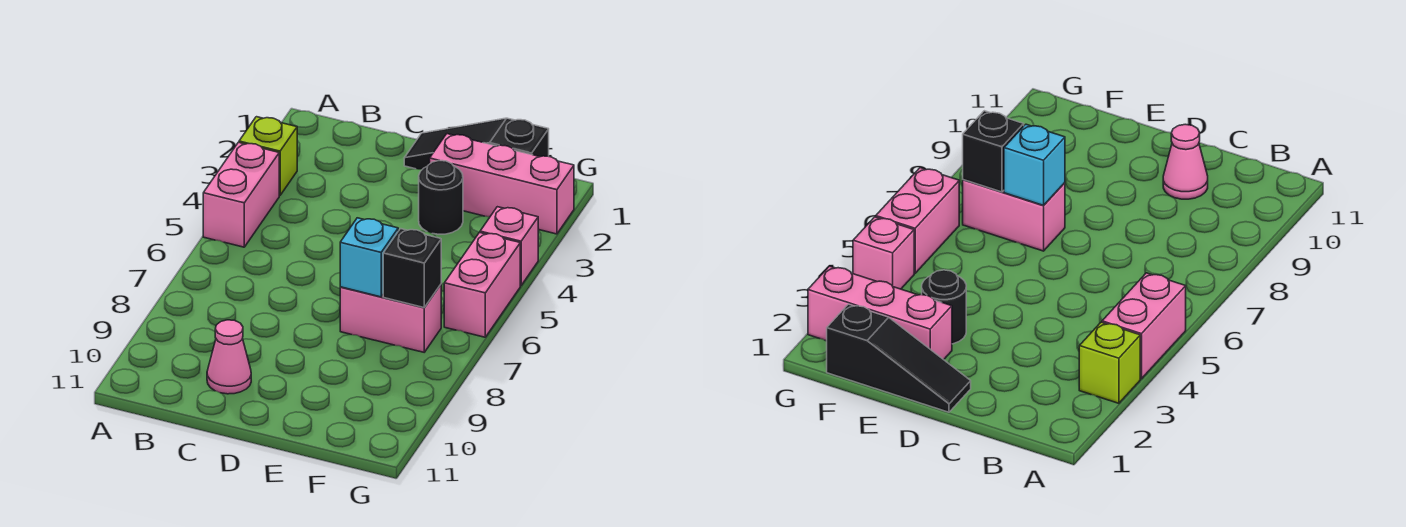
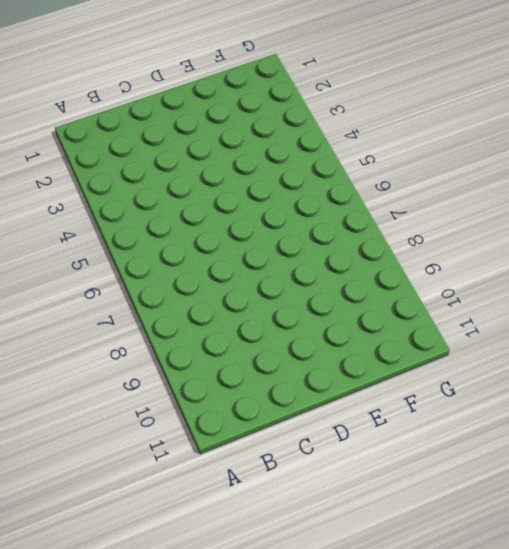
none -> lime brick A3 level 1
none -> pink brick A4:A5 level 1

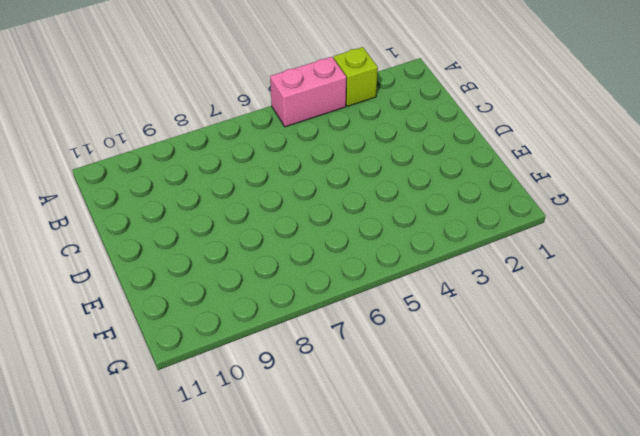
none -> pink cone C10 level 1
none -> black slope D1:F1 level 1 top F

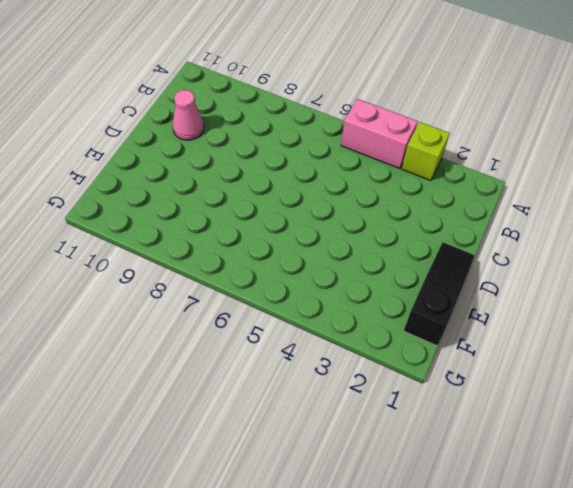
none -> pink brick E2:G2 level 1
none -> black round brick E3 level 1

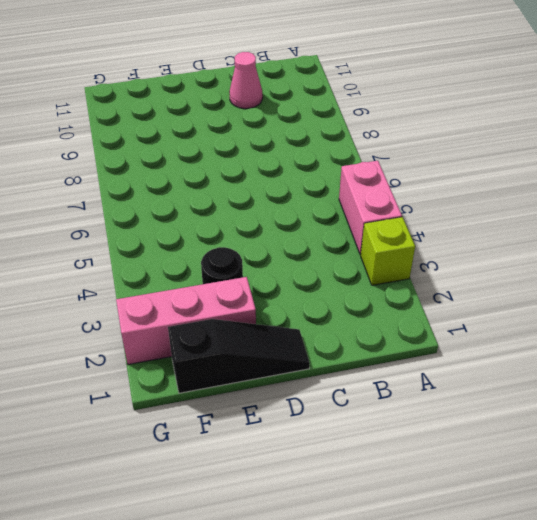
none -> pink brick E7:F7 level 1
none -> pink brick G4 level 1

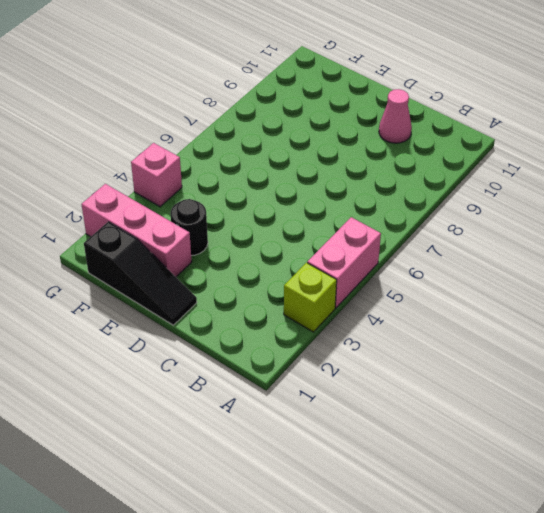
none -> pink brick E7:F7 level 1
none -> pink brick G5:G6 level 1

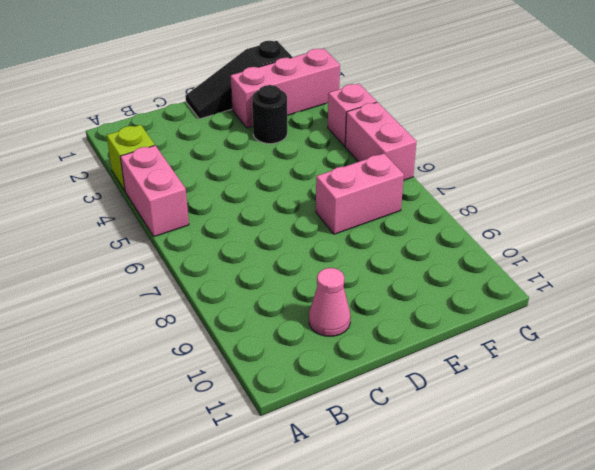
none -> cyan brick E7 level 2
none -> black brick F7 level 2

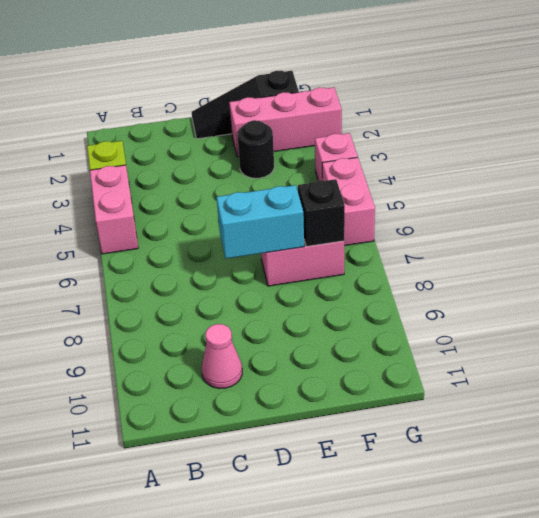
cyan brick D7:E7 level 2 -> cyan brick E7 level 2

